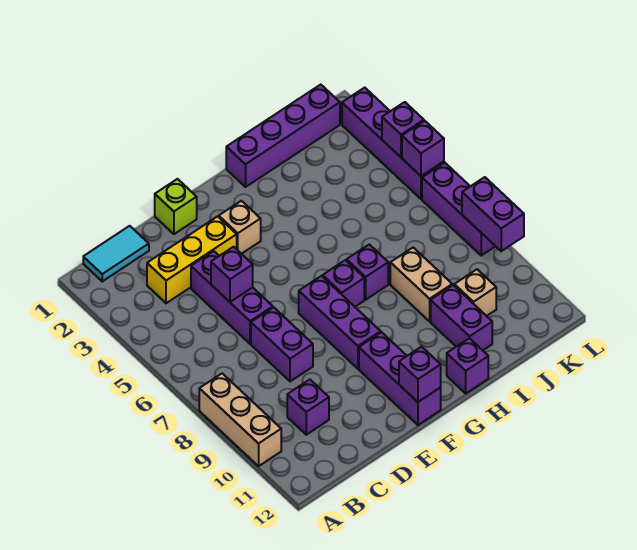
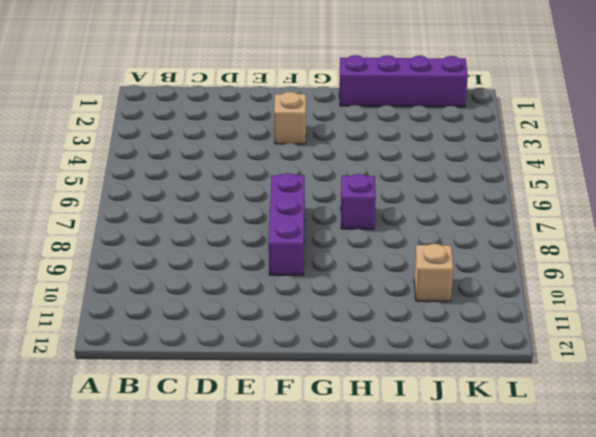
none -> tan brick A8:A10 level 1
none -> cyan tile B1:C1 level 1
none -> yellow brick C3:E3 level 1

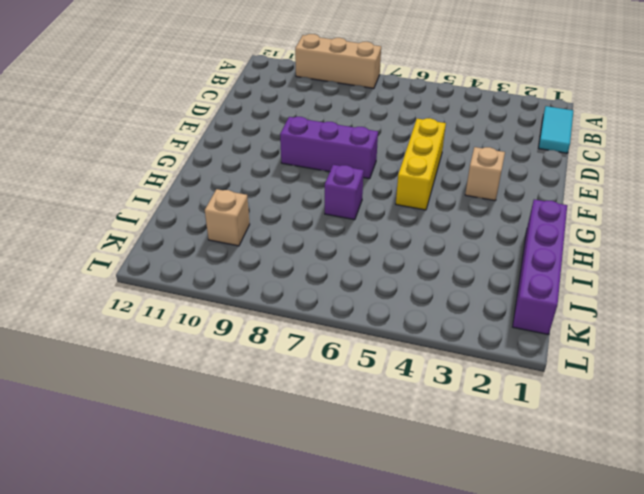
yellow brick E5:G5 level 1 -> yellow brick C3:E3 level 1
none -> purple brick C10 level 1
none -> purple brick D4:D6 level 1
none -> purple brick D7:D8 level 1

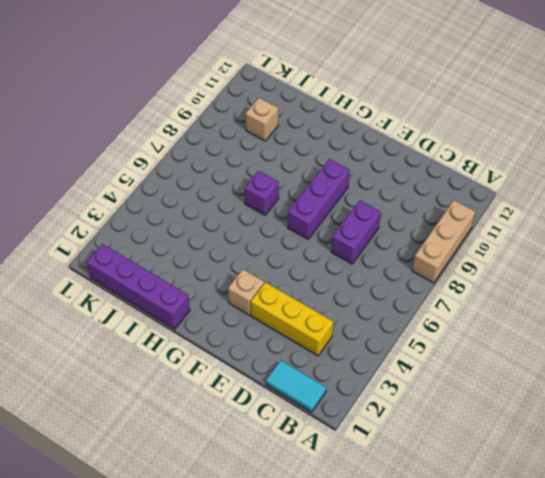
none -> purple brick C10 level 1
none -> purple brick D4:D6 level 1
none -> lime brick E1 level 1

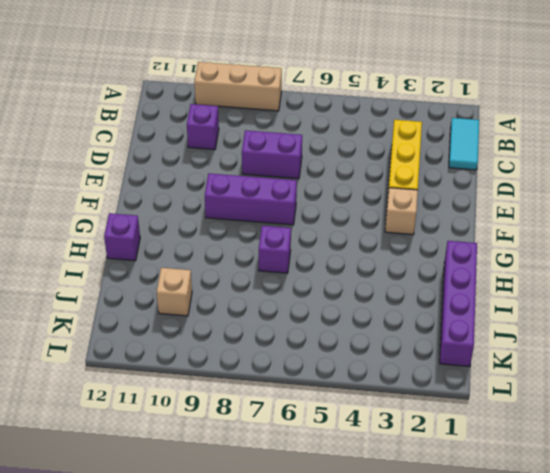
none -> purple brick D4:D6 level 1
none -> lime brick E1 level 1
none -> purple brick F10:F12 level 1

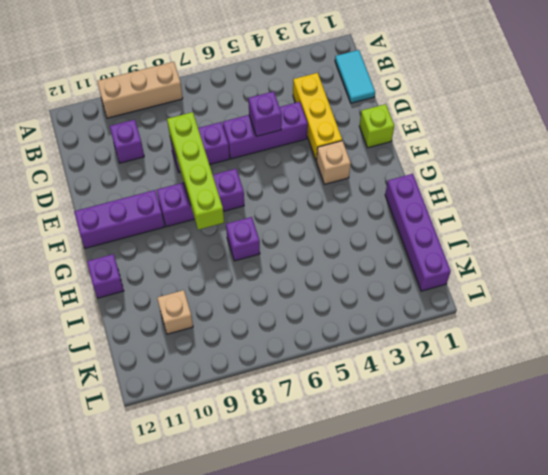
lime brick D8:G8 level 2 -> none
none -> purple brick G7 level 1
none -> tan brick I8:I9 level 1
none -> purple brick I10:I11 level 1

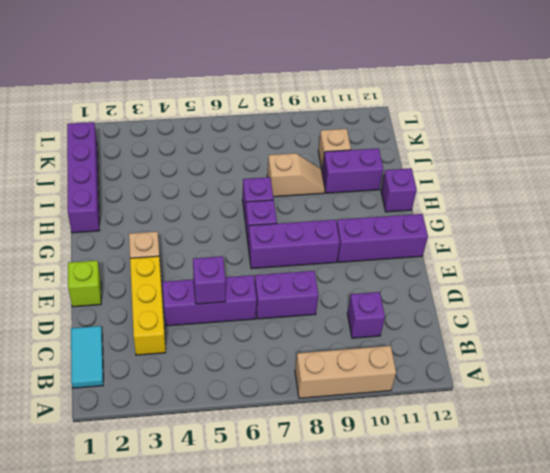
tan slope I8:I9 level 1 top 8 -> tan brick I8:I9 level 1
none -> purple brick L2:L5 level 1
none -> purple brick L6:L8 level 1
none -> purple brick F12 level 2

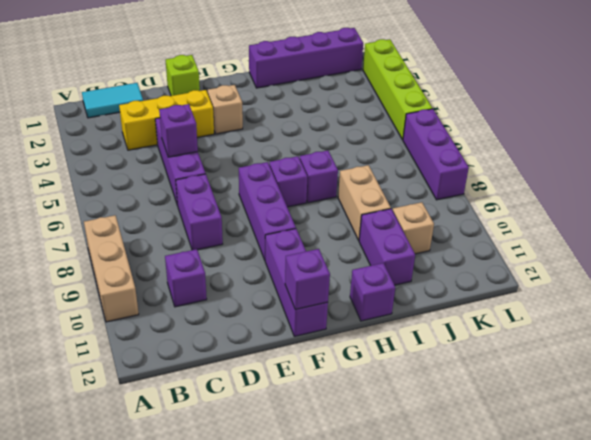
lime brick L2:L5 level 1 -> purple brick L2:L5 level 1
none -> purple brick L4 level 2
none -> purple brick L5 level 2
none -> purple brick L8:L9 level 2

